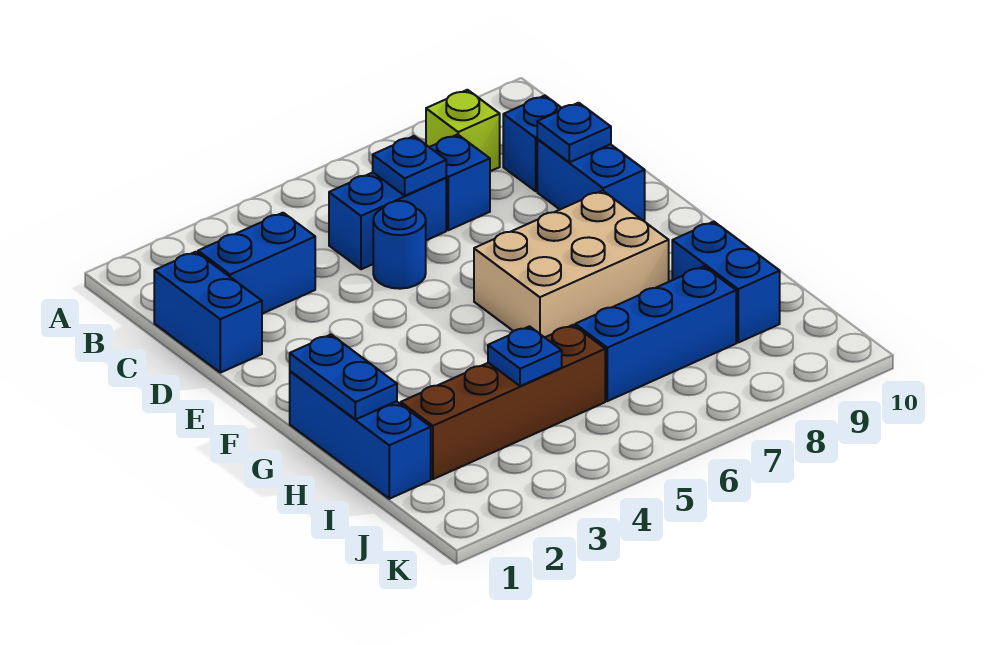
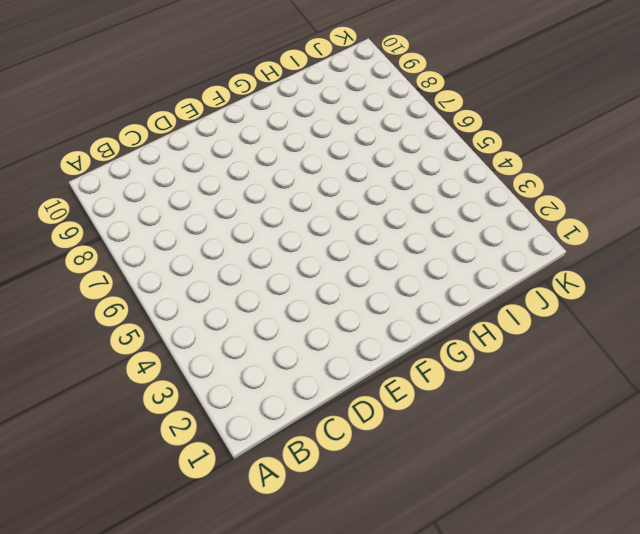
none -> lime brick B8 level 1
none -> blue brick C1:D1 level 1
none -> blue brick C2:C3 level 1

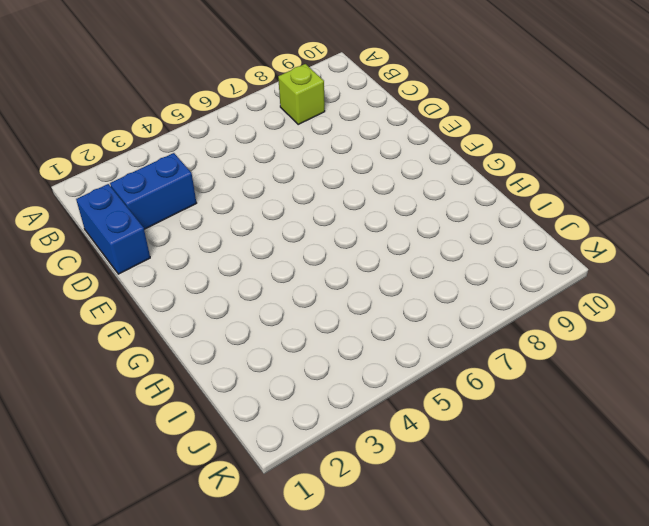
none -> blue brick C5:C6 level 1
none -> blue brick C7 level 1
none -> blue brick C9 level 1

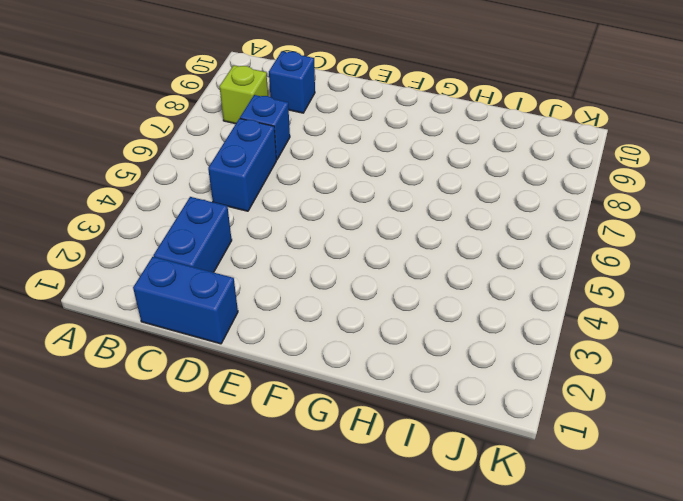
none -> blue round brick D5 level 1
none -> blue brick D9:E9 level 1
none -> tan brick F6:G8 level 1

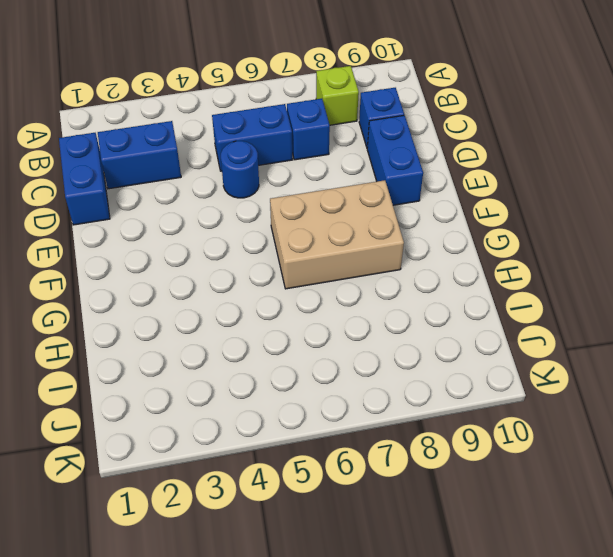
none -> blue brick G1:I1 level 1
none -> blue brick H9:I9 level 1
none -> brown brick I2:I5 level 1

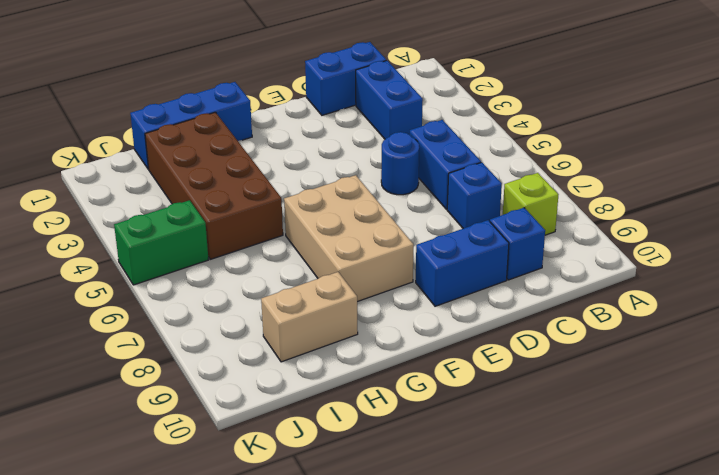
brown brick H2:I5 level 1 -> brown brick I2:I5 level 1
tan brick H9:I9 level 1 -> blue brick H9:I9 level 1
green brick J5:K5 level 1 -> none
none -> blue brick I6:I8 level 1
none -> blue plate C6 level 2
none -> blue plate D9 level 2

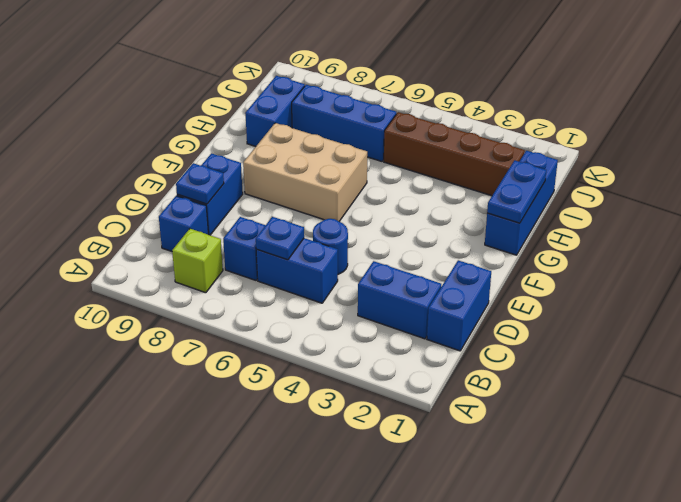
none -> blue plate I4 level 2

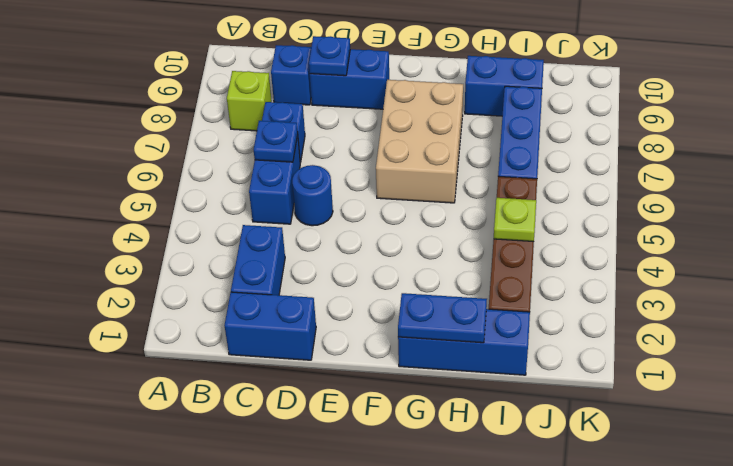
lime plate I4 level 2 -> blue plate I4 level 2

